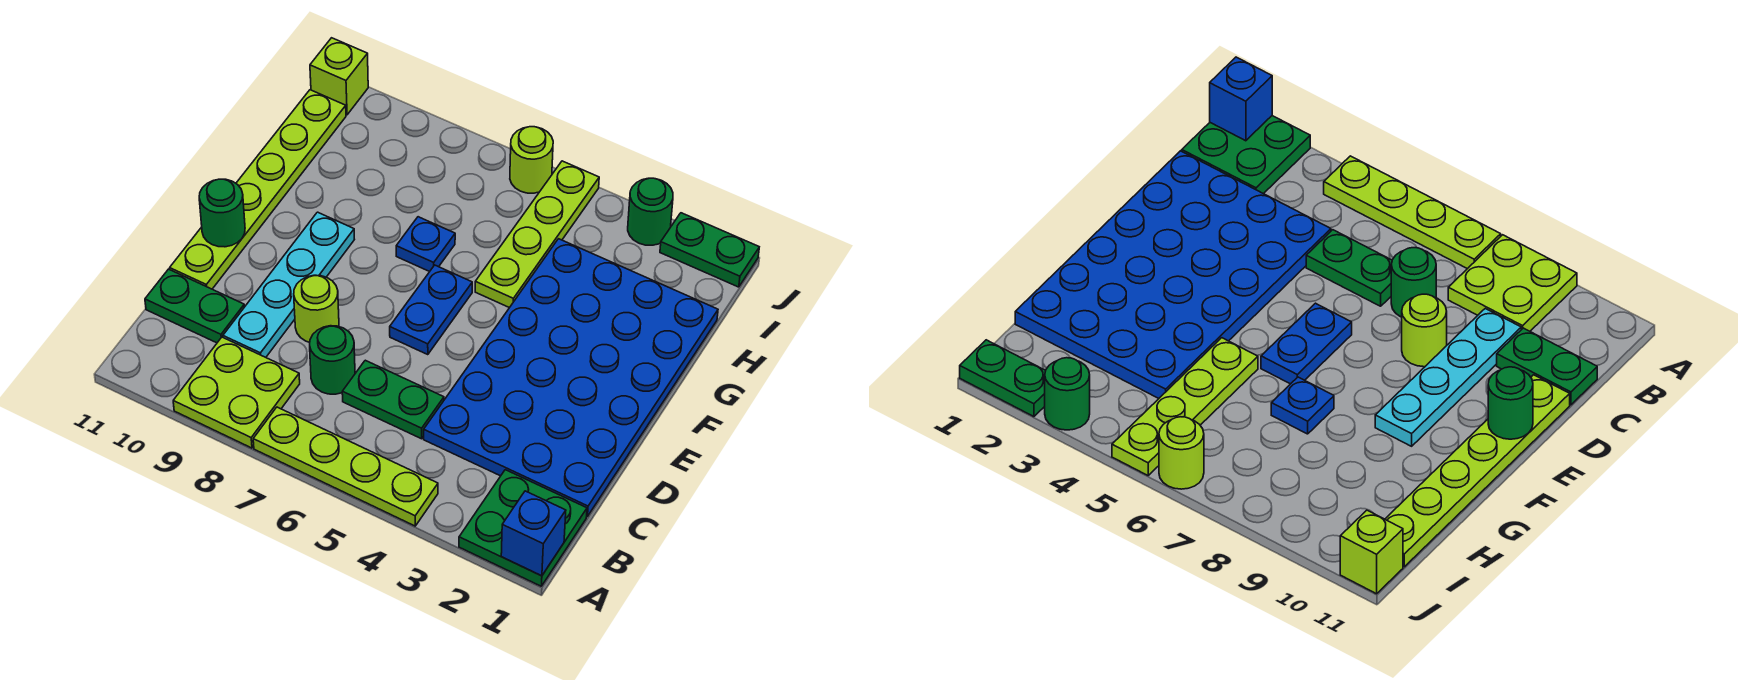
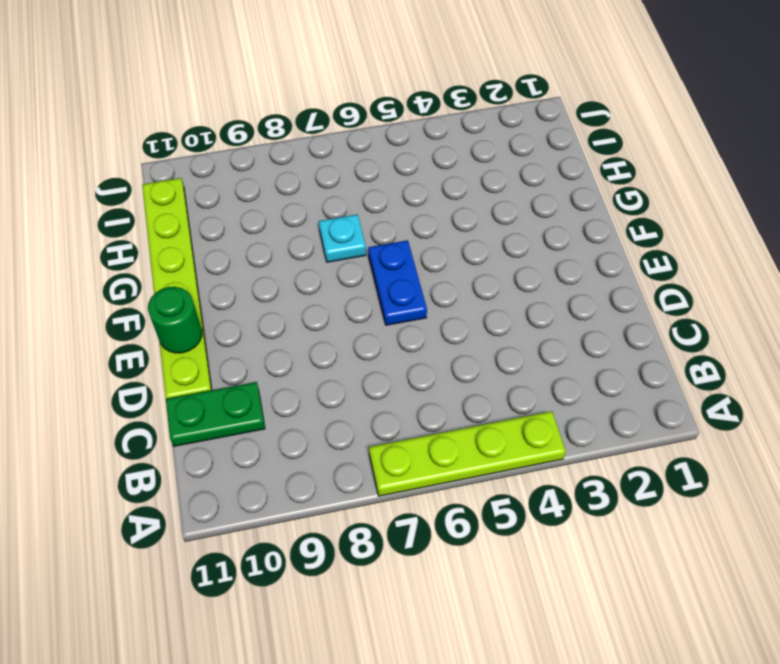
cyan plate G7 level 1 -> blue plate G7 level 1
none -> green plate A1:B2 level 1
none -> lime plate A8:B9 level 1
none -> blue plate C1:H4 level 1

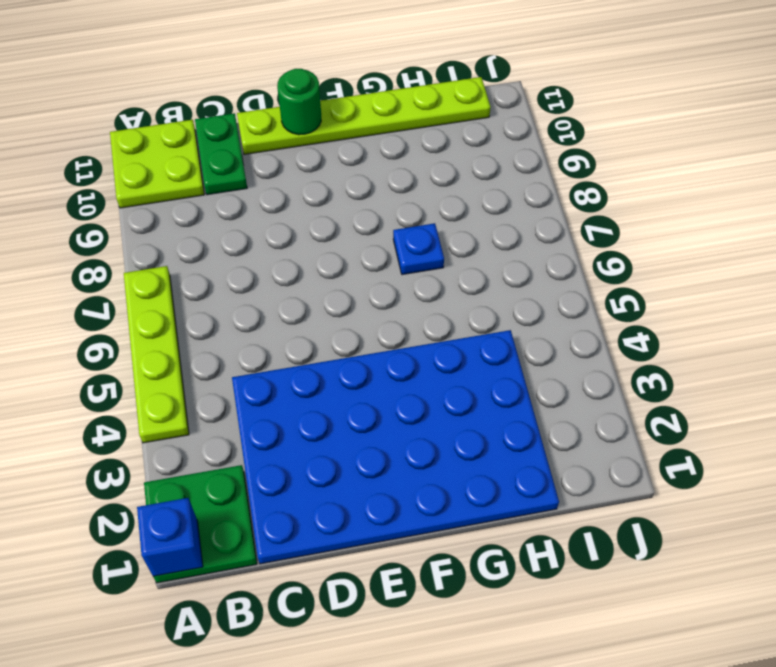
lime plate A10:B11 level 1 -> lime plate A8:B9 level 1
none -> green plate C5:C6 level 1
none -> green round brick C7 level 1
none -> cyan plate C9:F9 level 1

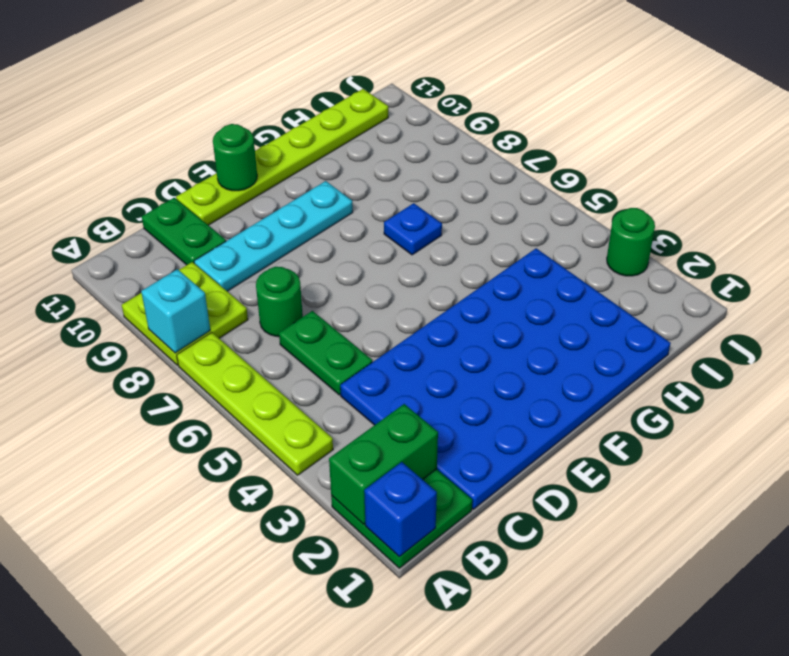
green brick A2:B2 level 2 -> none
cyan brick A8 level 2 -> none
none -> lime round brick D8 level 1
none -> blue plate E6:F6 level 1
none -> lime plate G5:J5 level 1

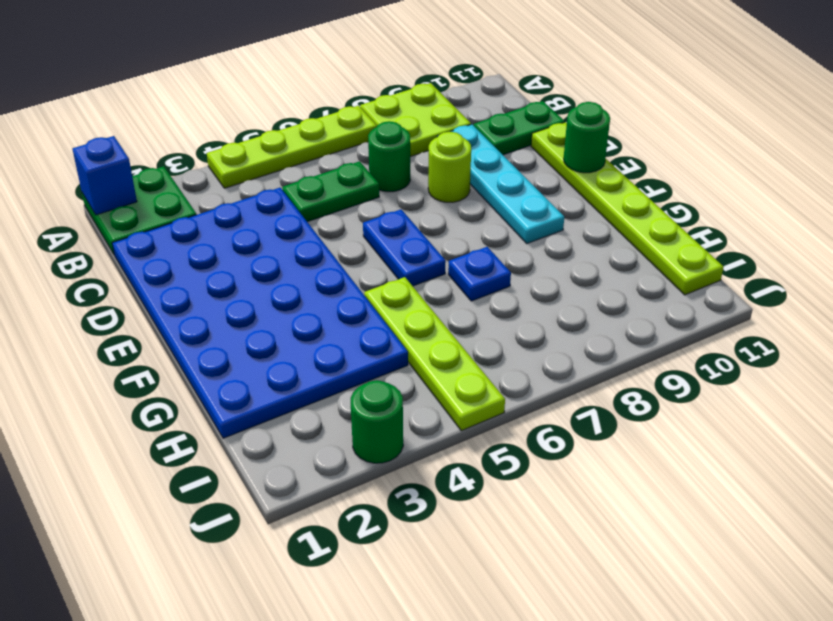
none -> green plate J1:J2 level 1
none -> lime round brick J6 level 1
none -> lime brick J11 level 1

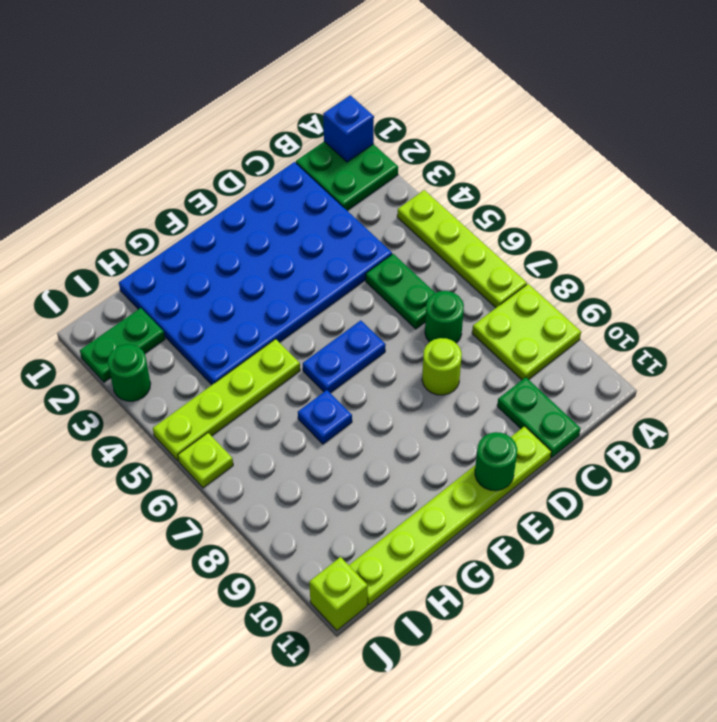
green plate I2:J2 level 1 -> green plate J1:J2 level 1
lime plate J6 level 1 -> lime round brick J6 level 1
none -> cyan plate C9:F9 level 1

